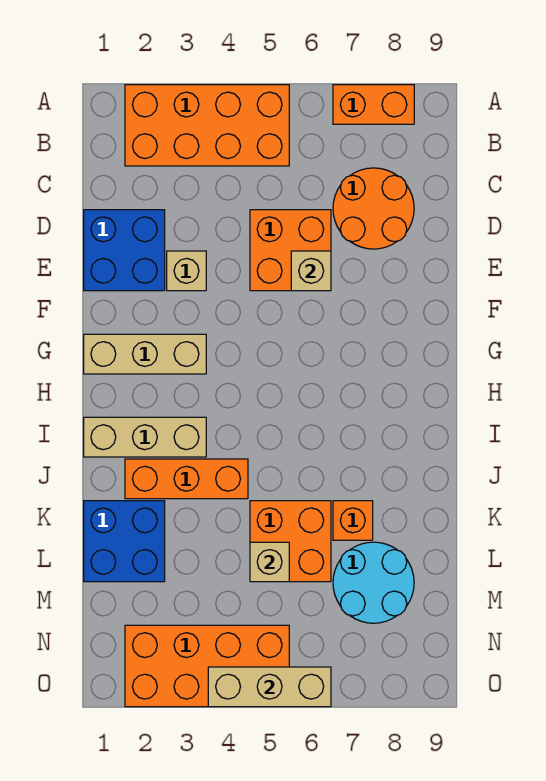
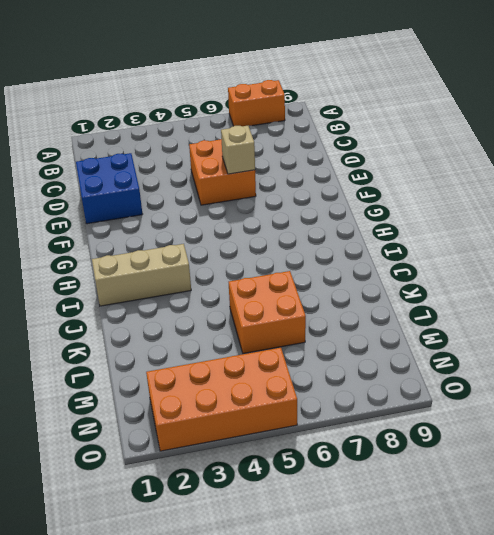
none -> orange brick A2:B5 level 1
none -> orange round brick C7:D8 level 1
none -> tan brick E3 level 1

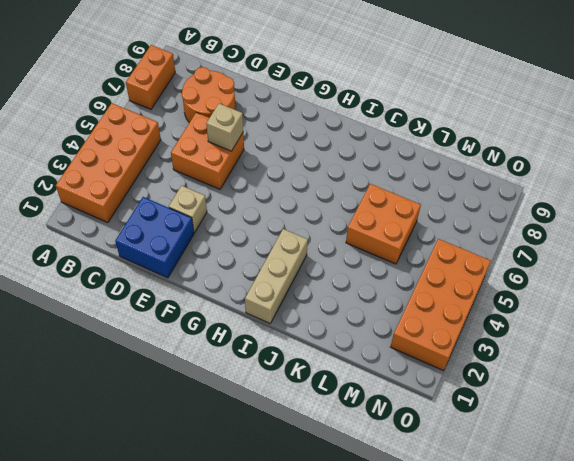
none -> tan brick G1:G3 level 1
none -> orange brick J2:J4 level 1
none -> blue brick K1:L2 level 1

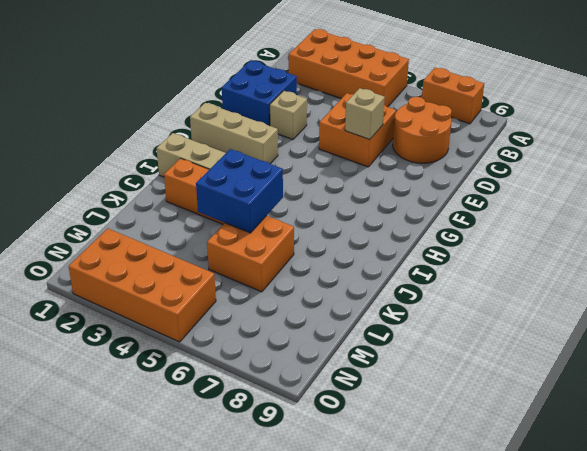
blue brick J4:K5 level 2 -> blue brick K1:L2 level 1
none -> orange brick K7 level 1
none -> cyan round brick L7:M8 level 1
none -> tan brick L5 level 2

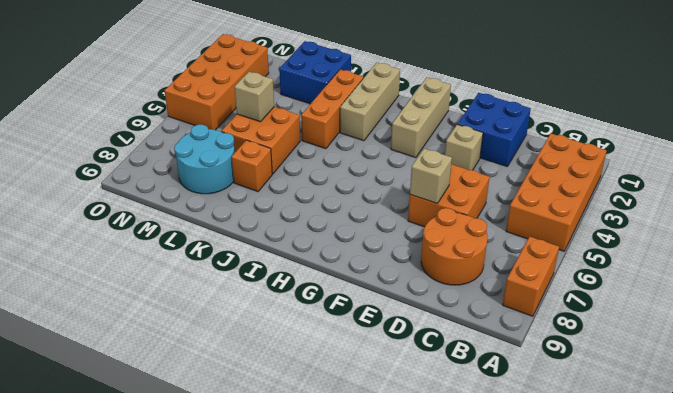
none -> tan brick O4:O6 level 2

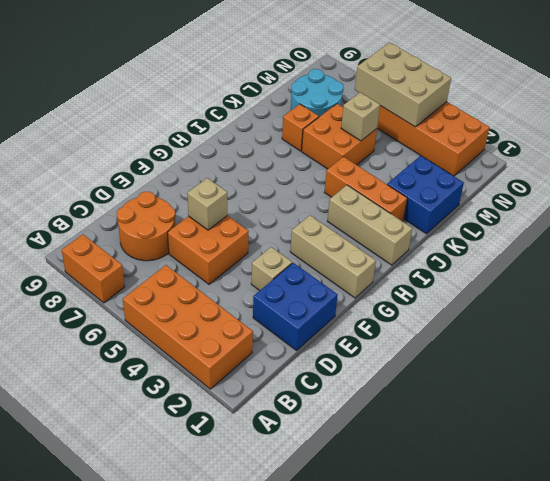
tan brick N4:O6 level 2 -> tan brick O4:O6 level 2

